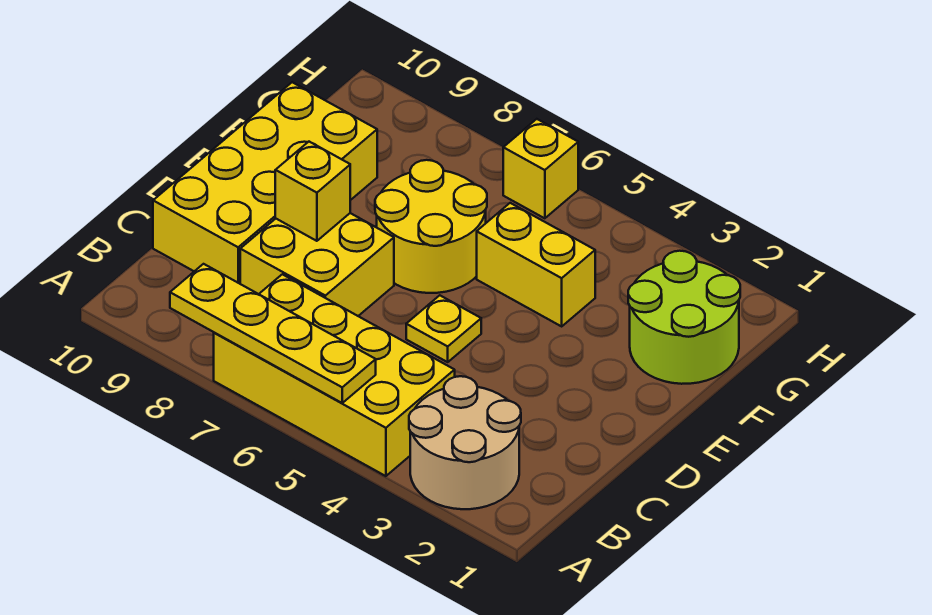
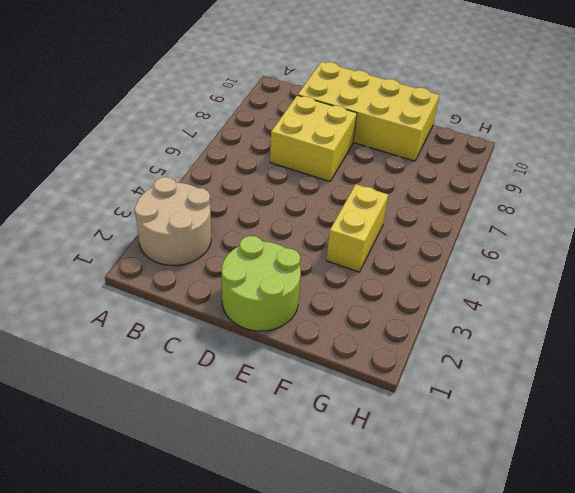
lime round brick D1:E2 level 1 -> lime round brick F1:G2 level 1
none -> yellow brick A4:B7 level 1
none -> yellow plate D5 level 1

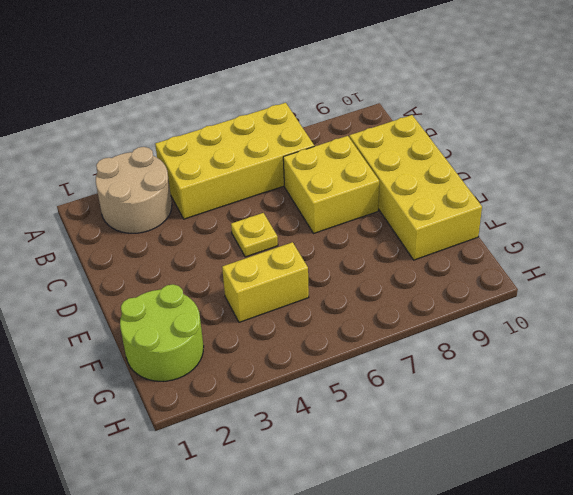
none -> yellow round brick E6:F7 level 1
none -> yellow brick H6 level 1

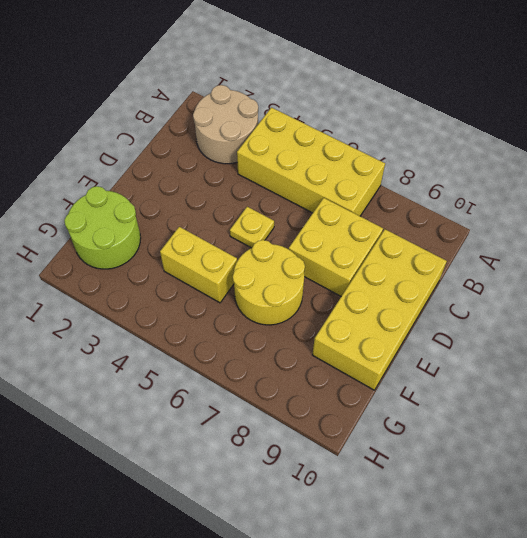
none -> yellow brick H6 level 1
none -> yellow plate A5:A8 level 2

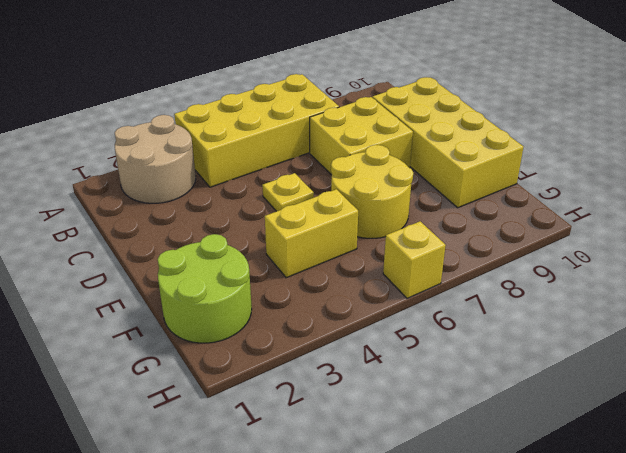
none -> yellow plate A5:A8 level 2
none -> yellow brick D8 level 2

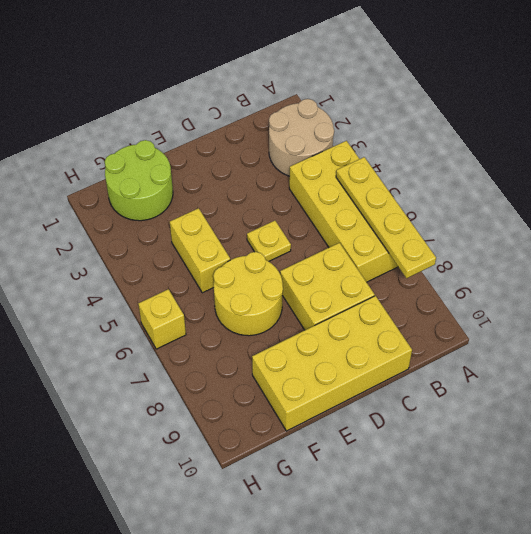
none -> yellow brick D8 level 2

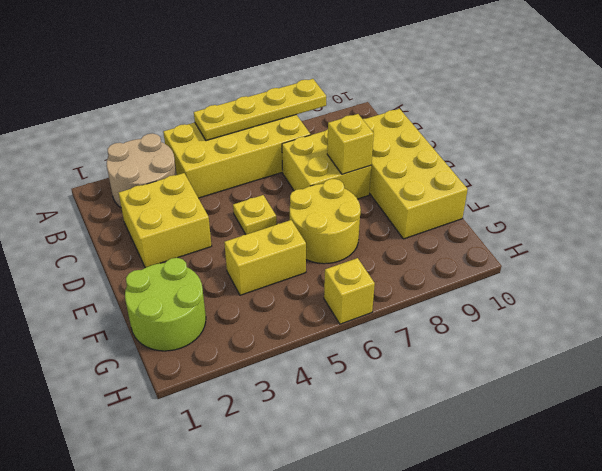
yellow brick C2:D3 level 1 -> none

